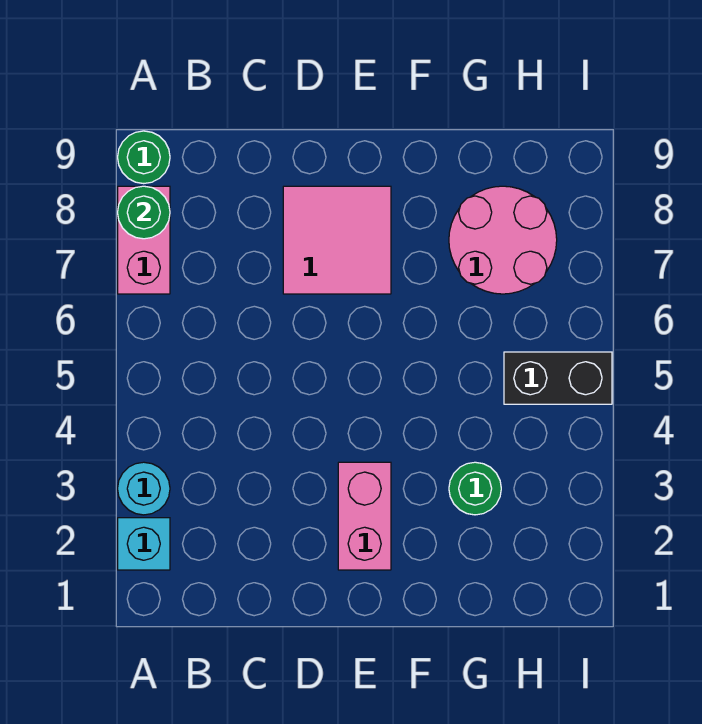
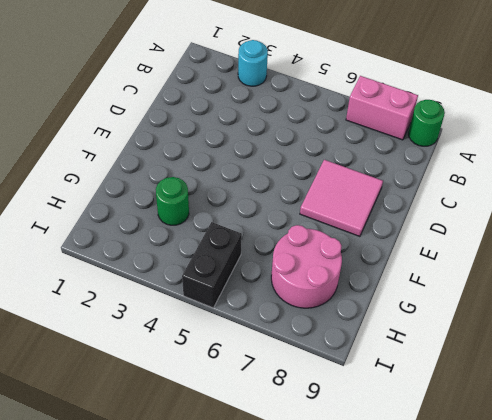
none -> cyan brick A2 level 1
none -> pink brick E2:E3 level 1

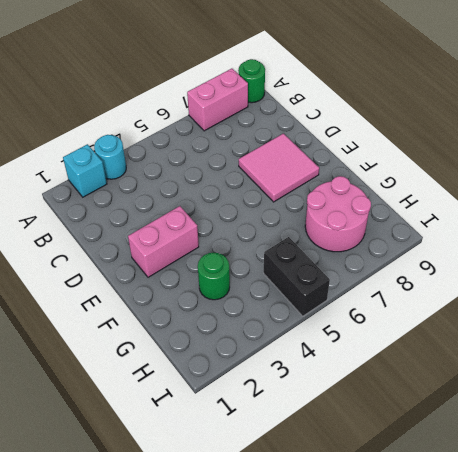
none -> green round brick A8 level 2

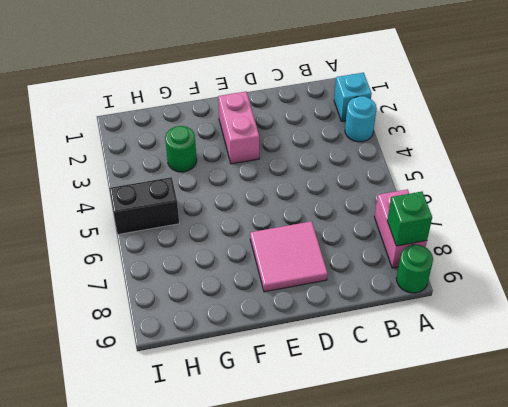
green brick A8 level 2 -> green round brick A8 level 2
none -> pink round brick G7:H8 level 1

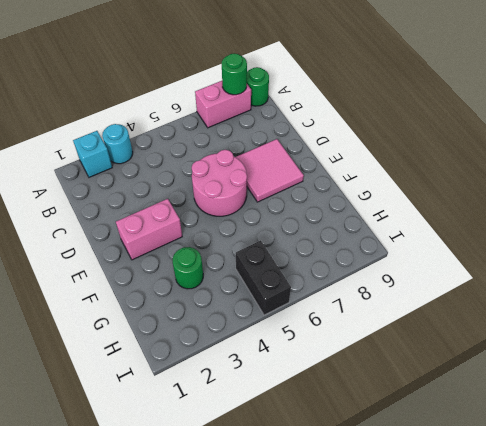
pink round brick D5:E6 level 1 -> pink round brick G7:H8 level 1

